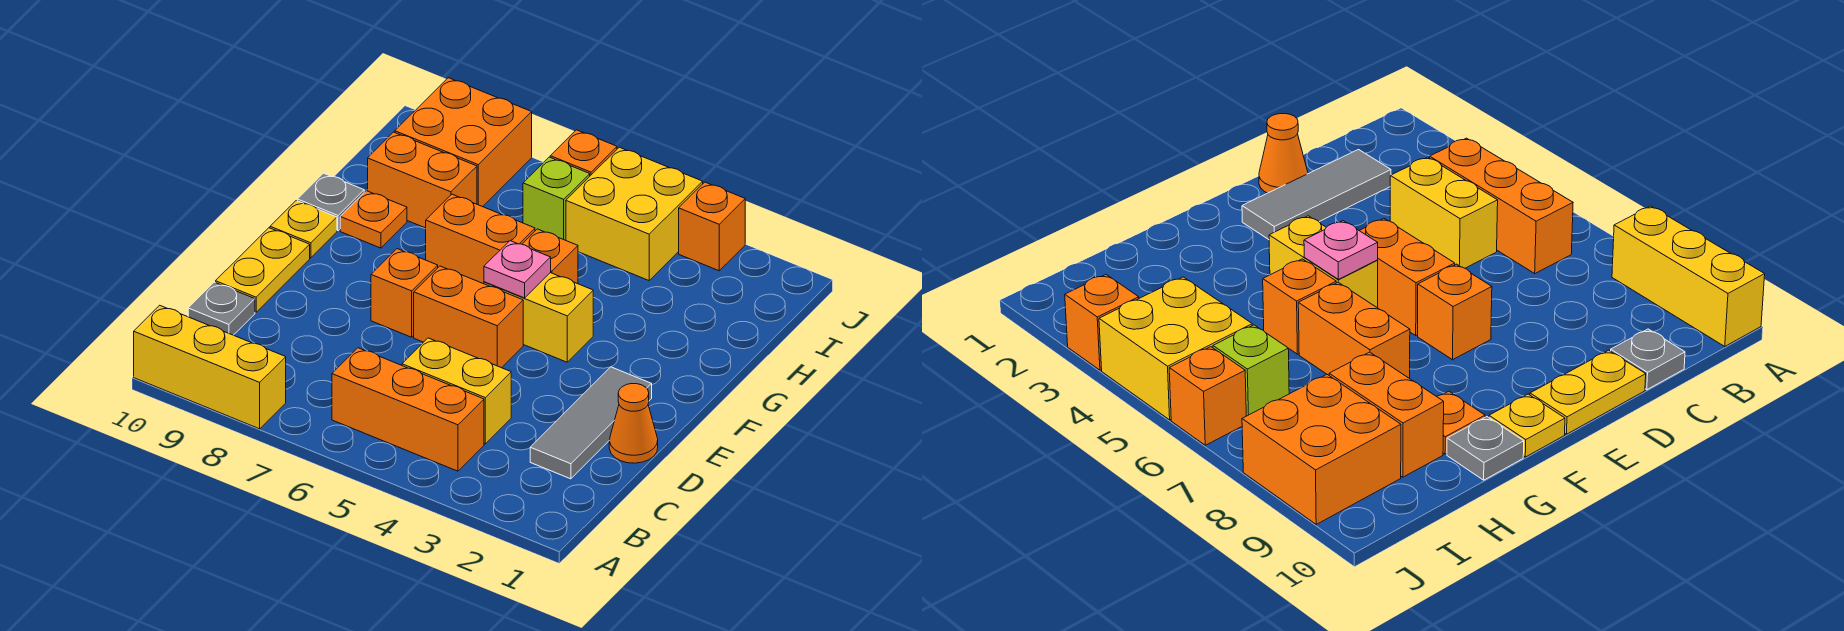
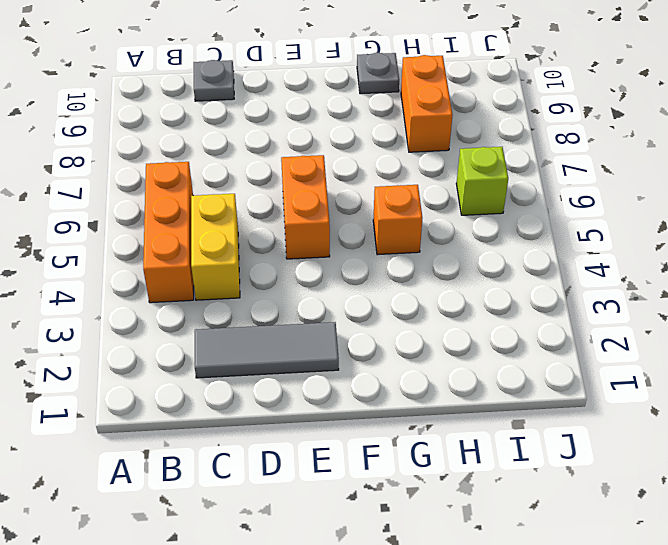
none -> yellow brick A8:A10 level 1
none -> orange cone D1 level 1
none -> yellow plate D10:E10 level 1

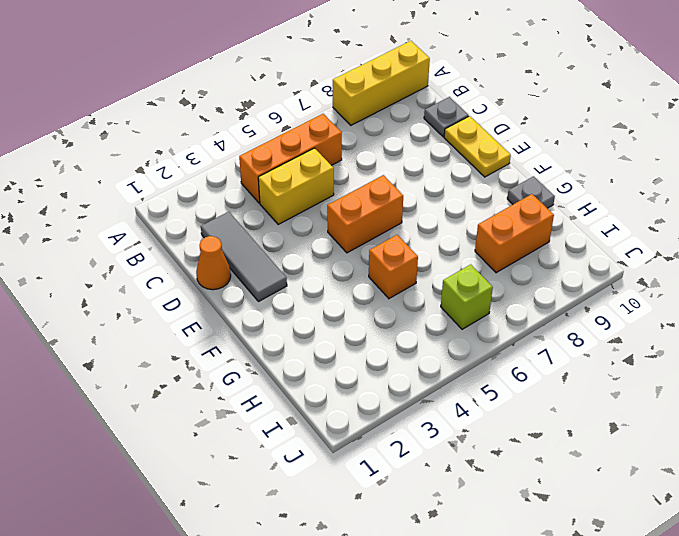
none -> orange brick E7 level 1
none -> yellow brick F4:F5 level 1
none -> yellow plate F10 level 1

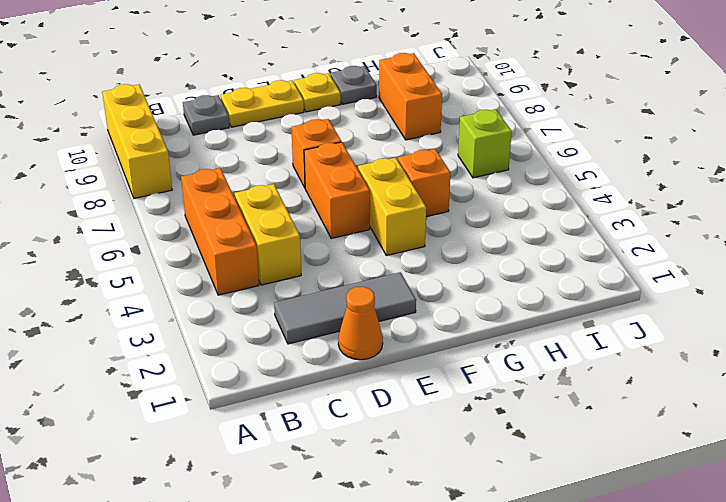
none -> orange brick G6:G7 level 1
none -> orange plate G9 level 1
none -> yellow brick I4:J5 level 1

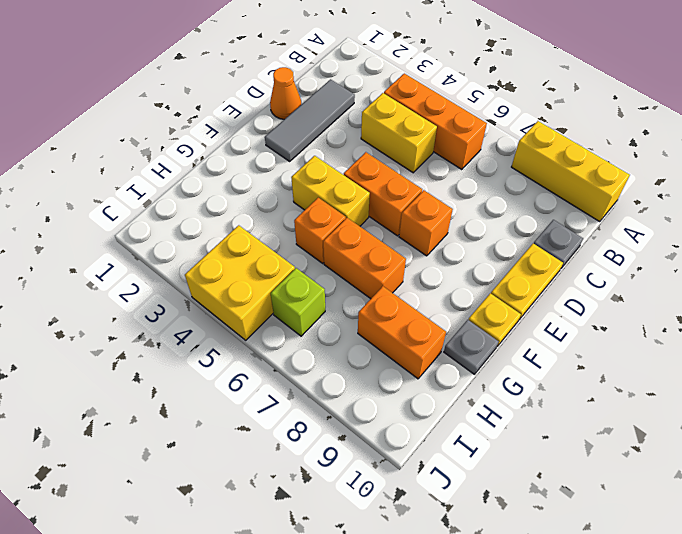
none -> orange plate G9 level 1
none -> orange brick I8:J9 level 1
none -> orange brick J3 level 1

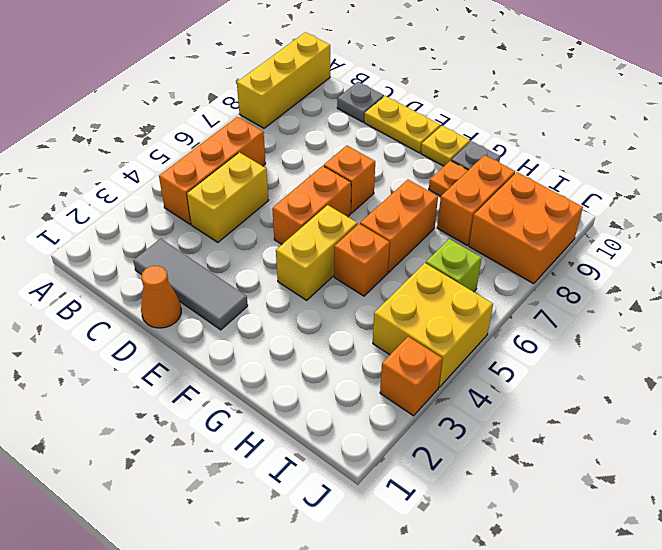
none -> orange brick J6 level 1
none -> pink plate F5 level 2

